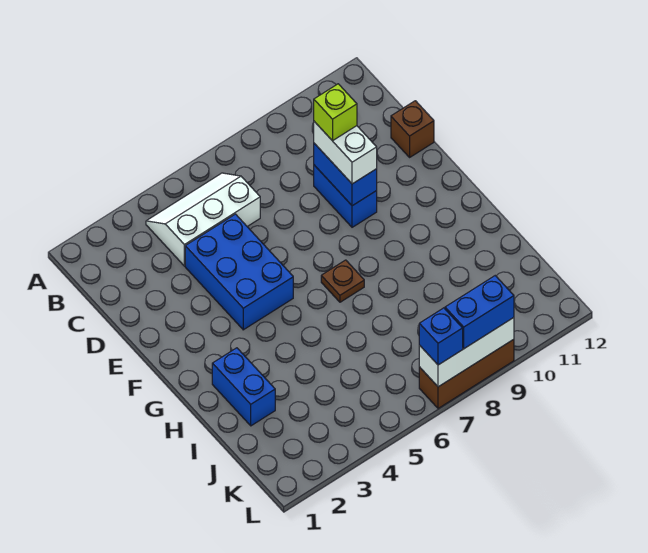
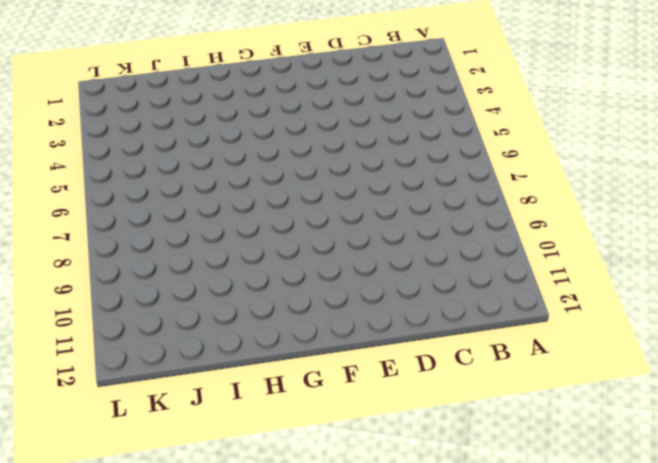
none -> white slope B4:C6 level 1 top C
none -> blue brick D4:F5 level 1
none -> blue brick D9:E9 level 1

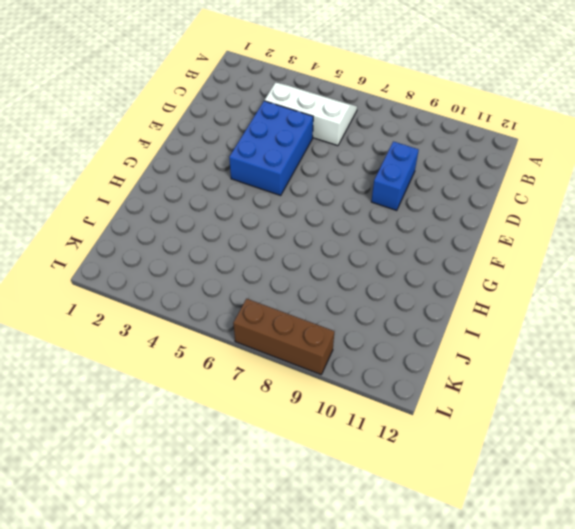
none -> brown brick D12 level 1
none -> brown plate G7 level 1
none -> blue brick H2:I2 level 1

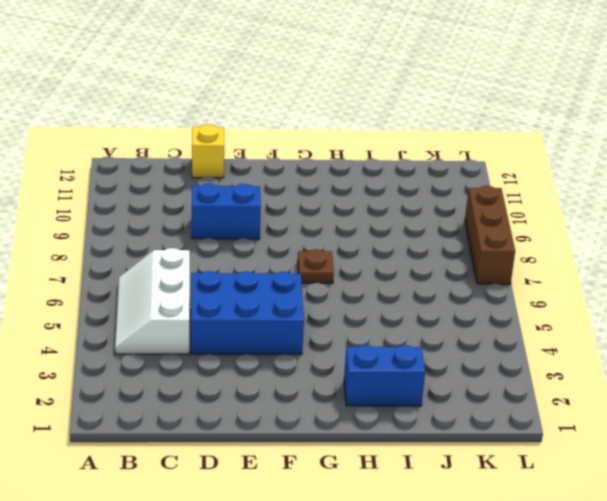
yellow brick D12 level 1 -> brown brick D12 level 1
none -> blue brick D9:E9 level 2
none -> white brick L7:L9 level 2
none -> white brick D9:E9 level 3

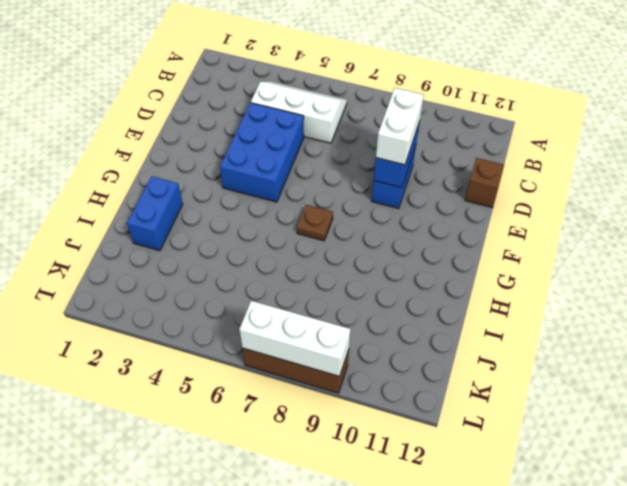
none -> blue brick L7 level 3
none -> blue brick L8:L9 level 3
none -> lime brick D9 level 4

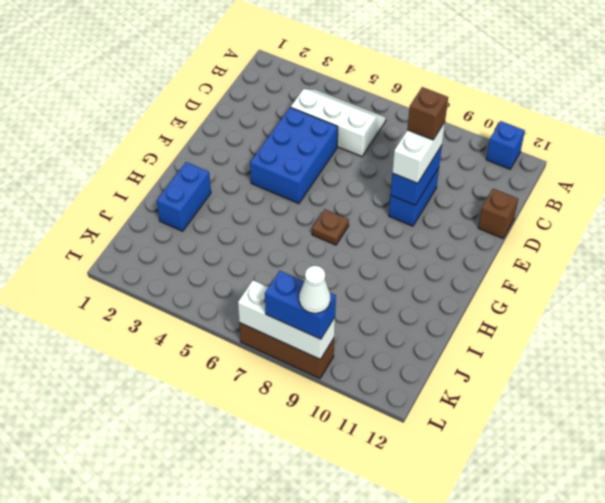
blue brick A11 level 1 -> blue brick L7 level 3
brown brick D9 level 4 -> lime brick D9 level 4
white cone L9 level 4 -> none

